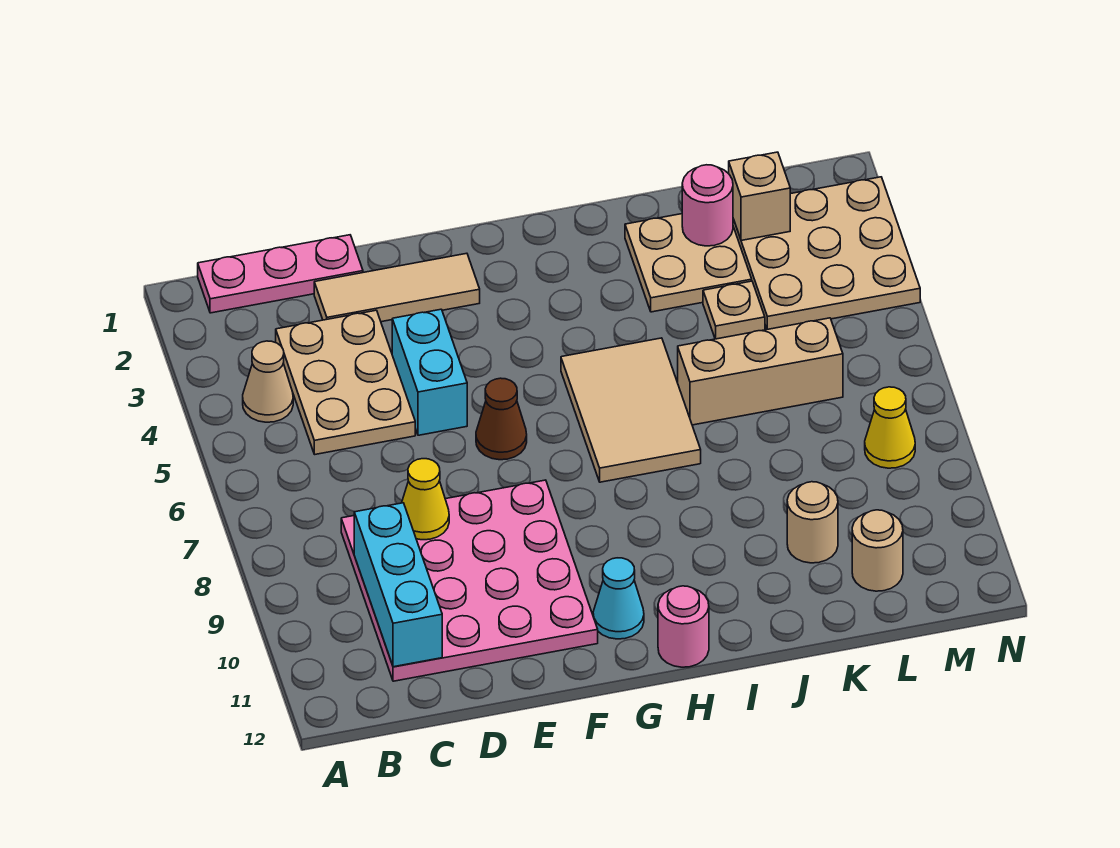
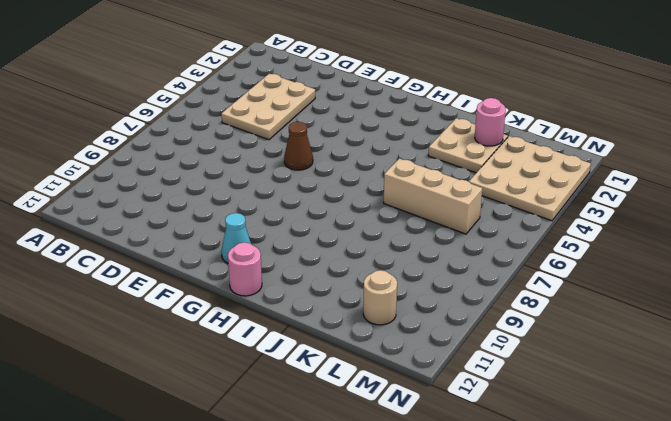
none -> pink plate B1:D1 level 1
none -> tan cone B4 level 1
none -> pink plate C8:F11 level 1

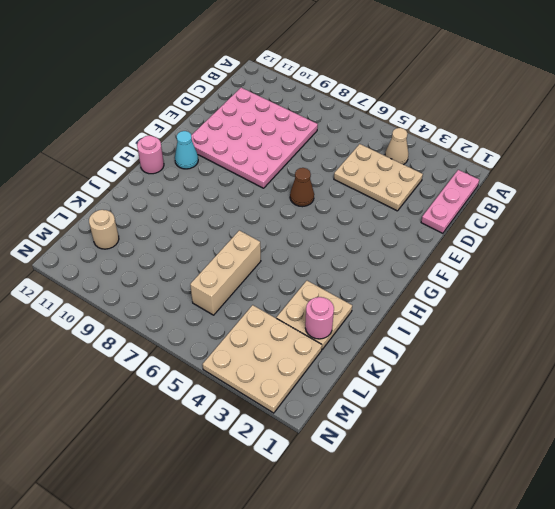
none -> tan tile D2:F2 level 1
none -> cyan brick E4:E5 level 1
none -> tan tile H5:I7 level 1

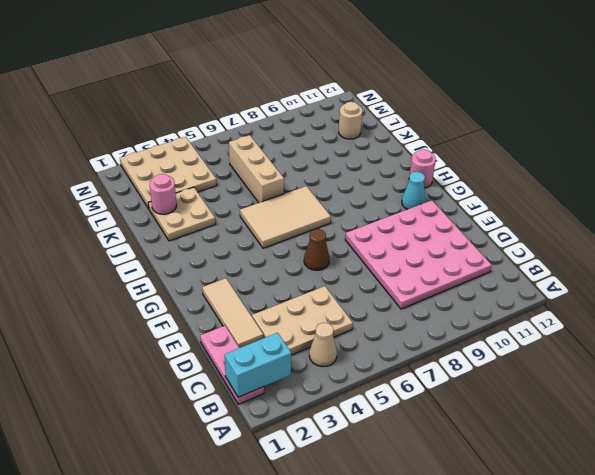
cyan brick B1:B2 level 2 -> cyan brick E4:E5 level 1
none -> tan plate K4 level 1
none -> tan round brick K10 level 1
none -> yellow cone M8 level 1

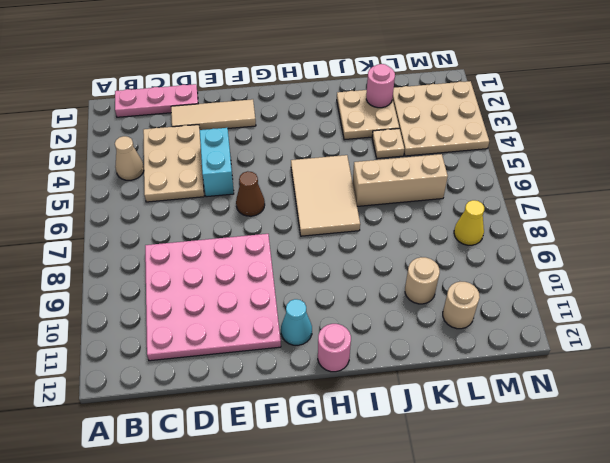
none -> cyan brick C9:C11 level 2
none -> yellow cone D8 level 2
none -> tan brick L2 level 2

